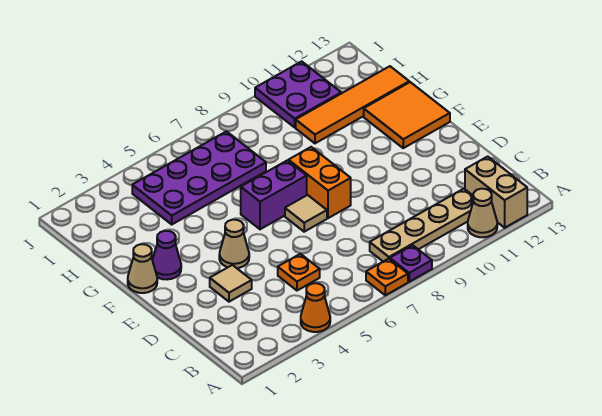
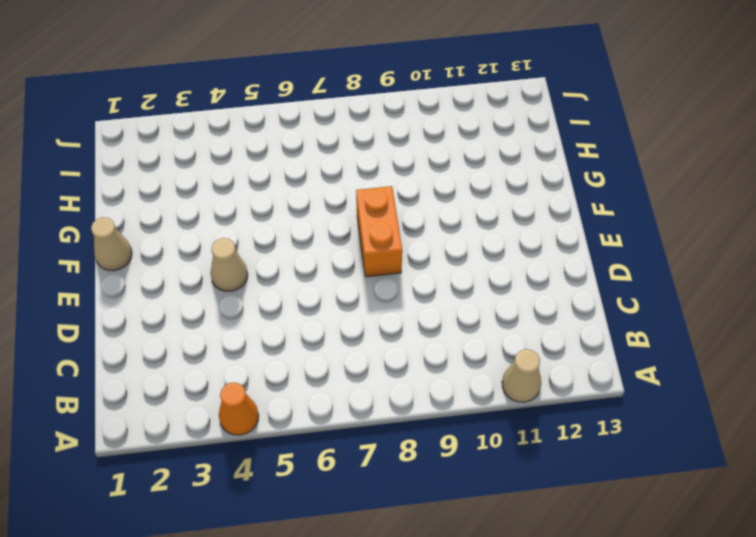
none -> orange plate A7 level 1
none -> purple plate A8 level 1
none -> tan brick A12:B12 level 1

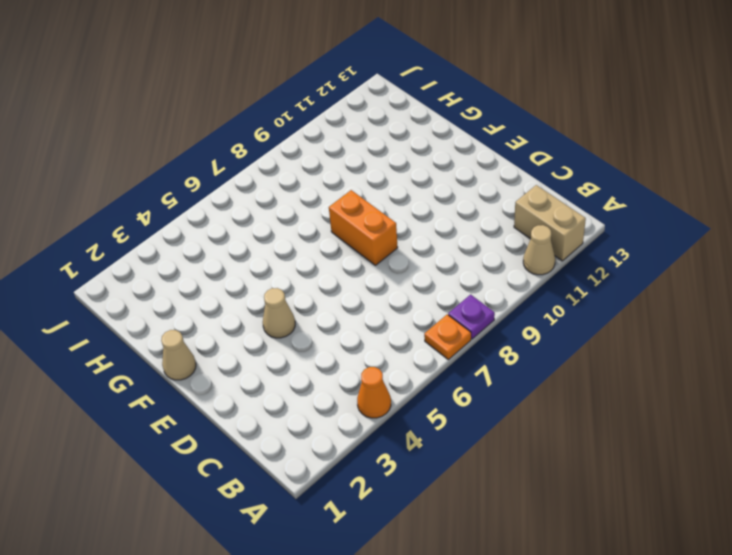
none -> tan plate B8:B11 level 1
none -> orange plate C5 level 1
none -> tan tile D3 level 1

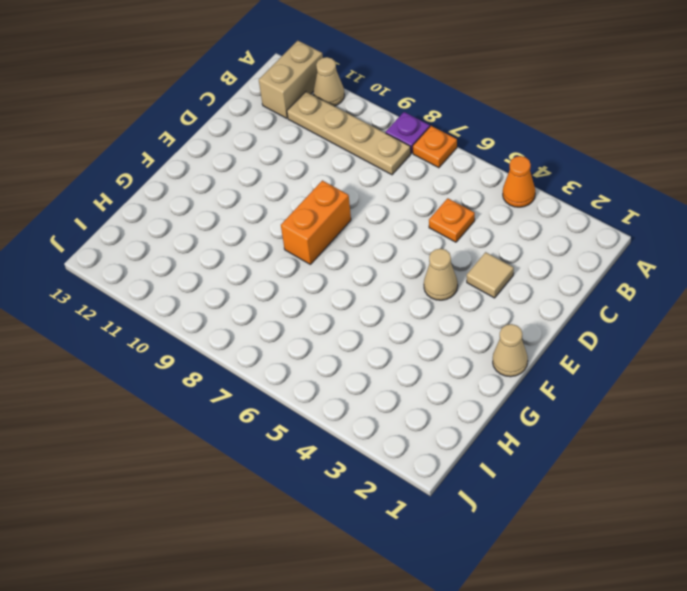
none -> tan tile E7 level 1
none -> purple cone F2 level 1
none -> purple brick F6:F7 level 1

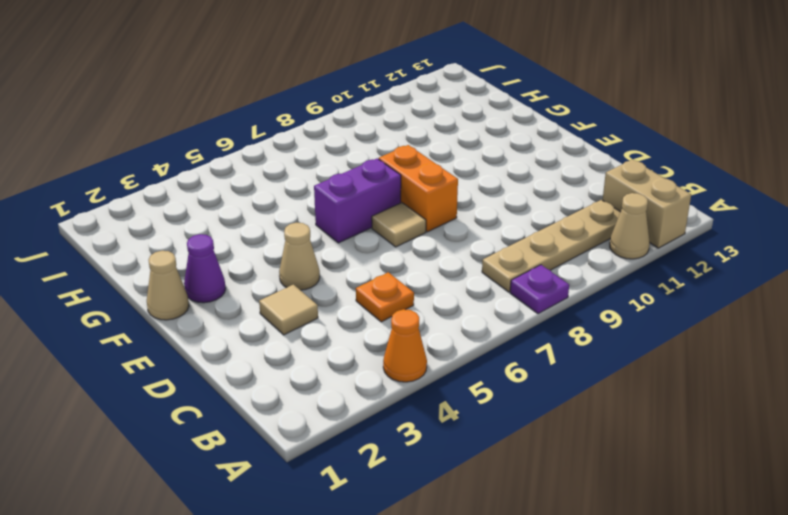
none -> orange plate A7 level 1
none -> orange tile F12:G13 level 1
none -> purple plate H4:I7 level 1

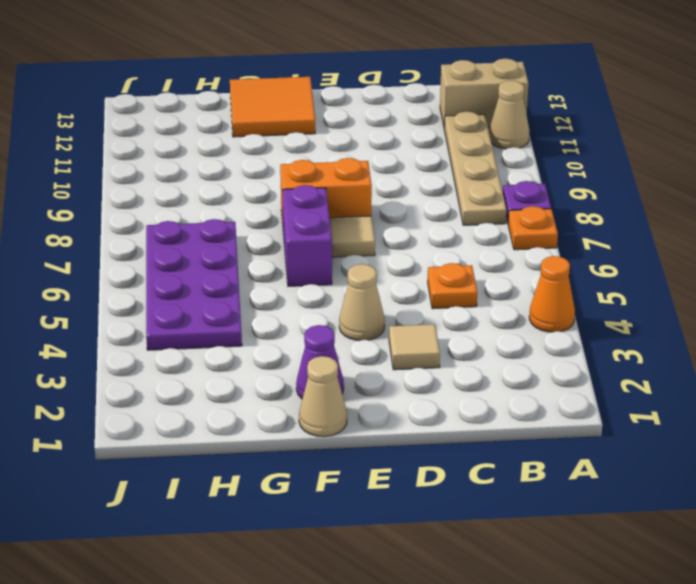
none -> orange tile H10:H13 level 1
none -> purple plate I10:J11 level 1

